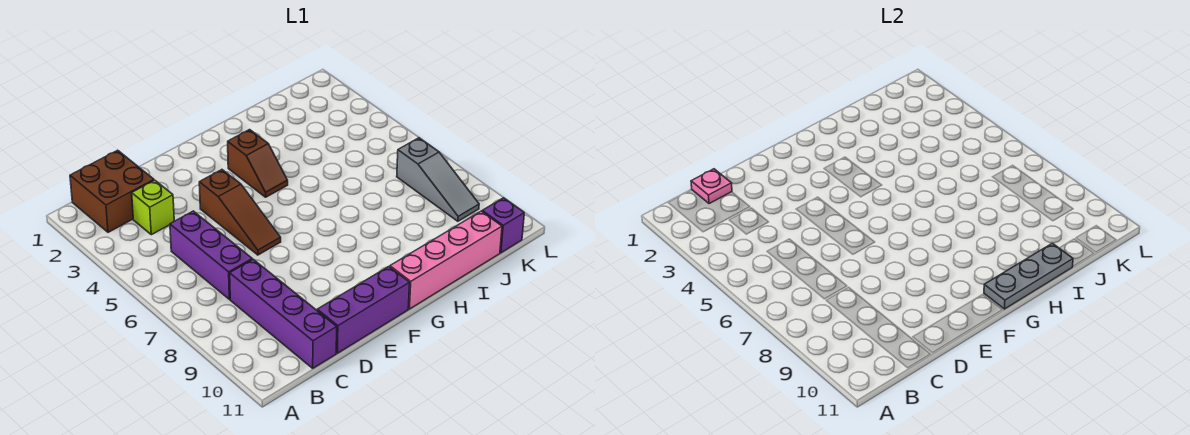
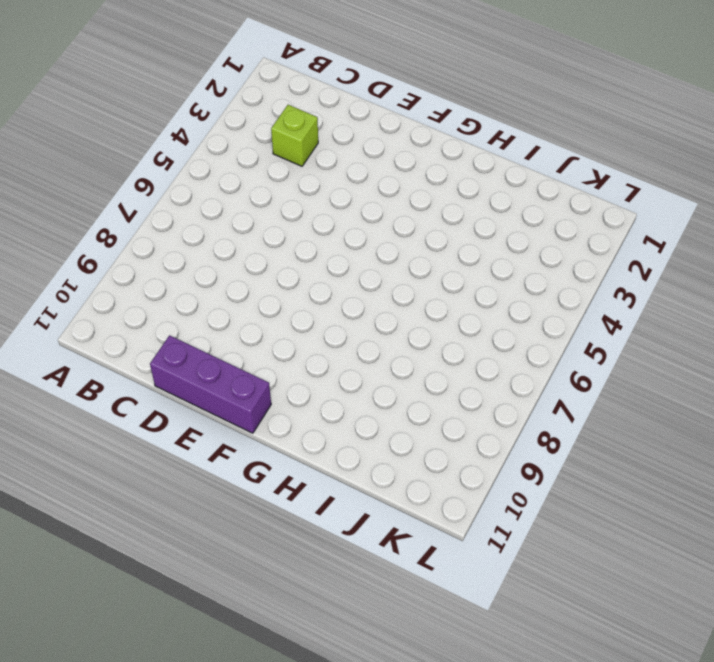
none -> brown brick B1:C2 level 1
none -> purple brick C5:C7 level 1
none -> purple brick C8:C11 level 1

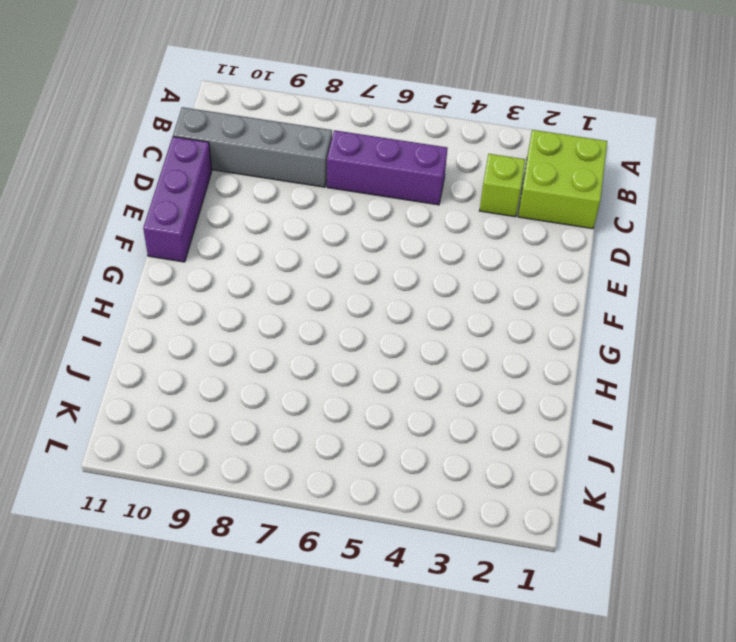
lime brick B1:C2 level 1 -> brown brick B1:C2 level 1
grey brick C8:C11 level 1 -> purple brick C8:C11 level 1
none -> brown slope E4:E6 level 1 top 4
none -> brown slope G3:G4 level 1 top 3
none -> pink brick G11:J11 level 1

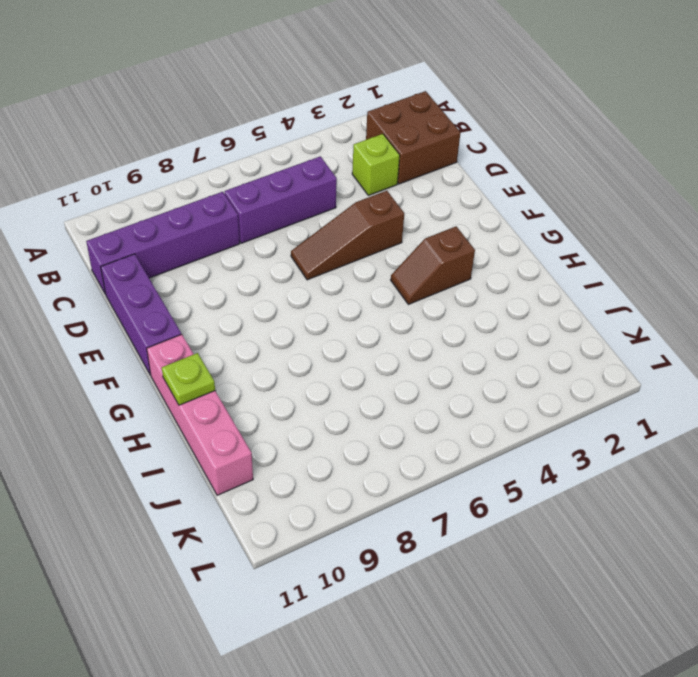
lime plate H11 level 2 -> grey plate G11:I11 level 2
none -> grey slope K7:K9 level 1 top 7
none -> purple brick K11 level 1
none -> pink plate C1 level 2

